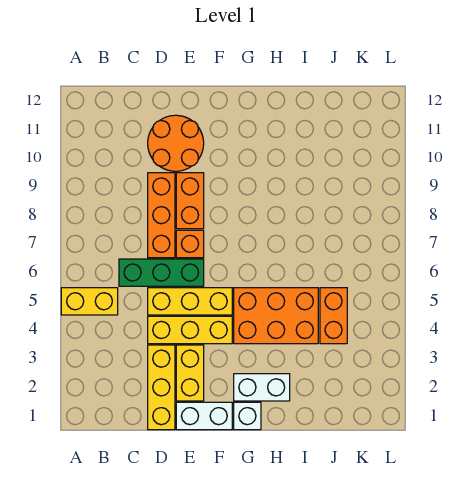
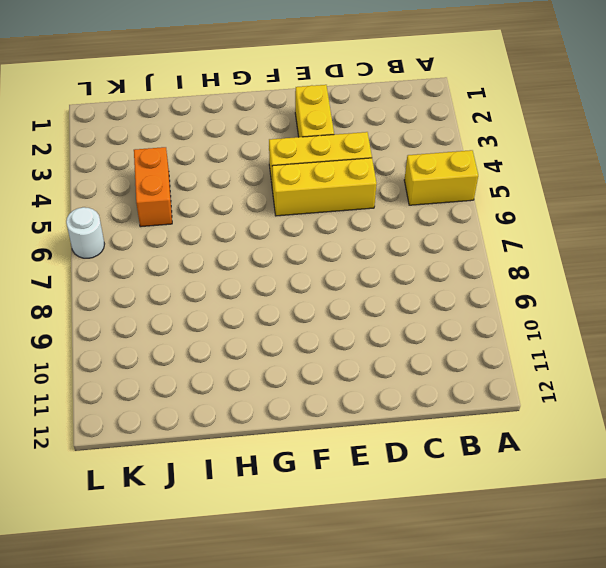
white round brick L6 level 1 -> none
none -> green brick C6:E6 level 1
none -> yellow brick D1:D3 level 1
none -> orange brick D7:D9 level 1

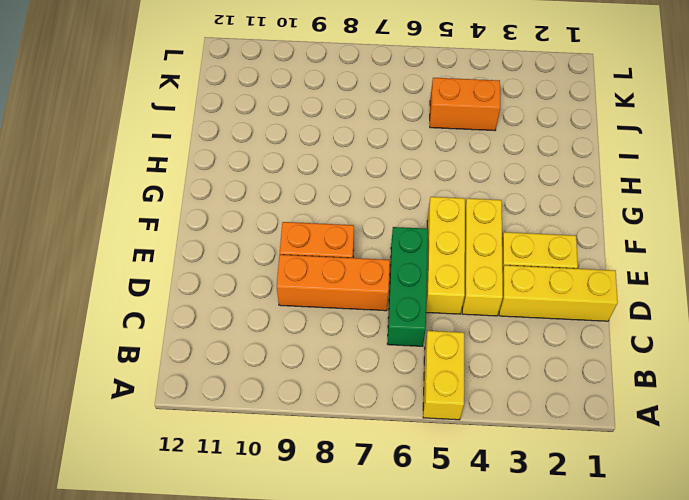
none -> orange round brick D10:E11 level 1
none -> white brick E1:F1 level 1
none -> orange brick E7 level 1

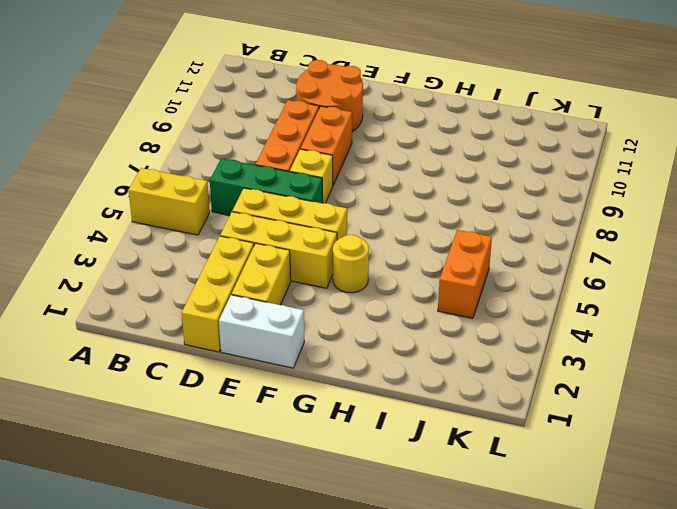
yellow brick E7 level 1 -> orange brick E7 level 1
yellow round brick G4 level 1 -> orange brick G4:I5 level 1
none -> white brick G1 level 1
none -> white brick G2:H2 level 1

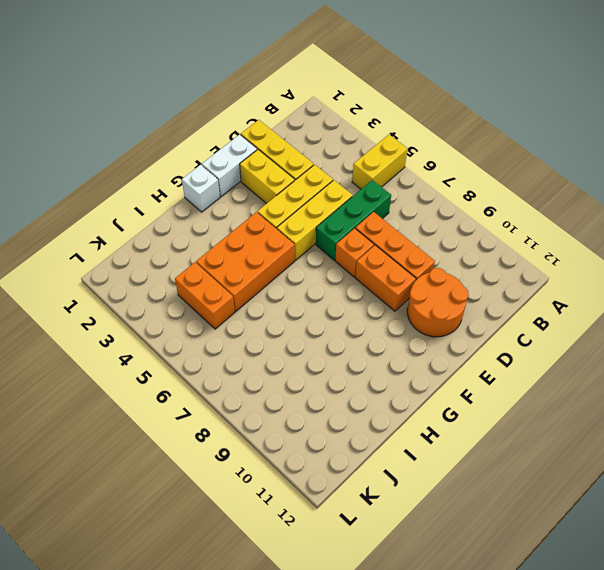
none -> white brick G2:H2 level 1

